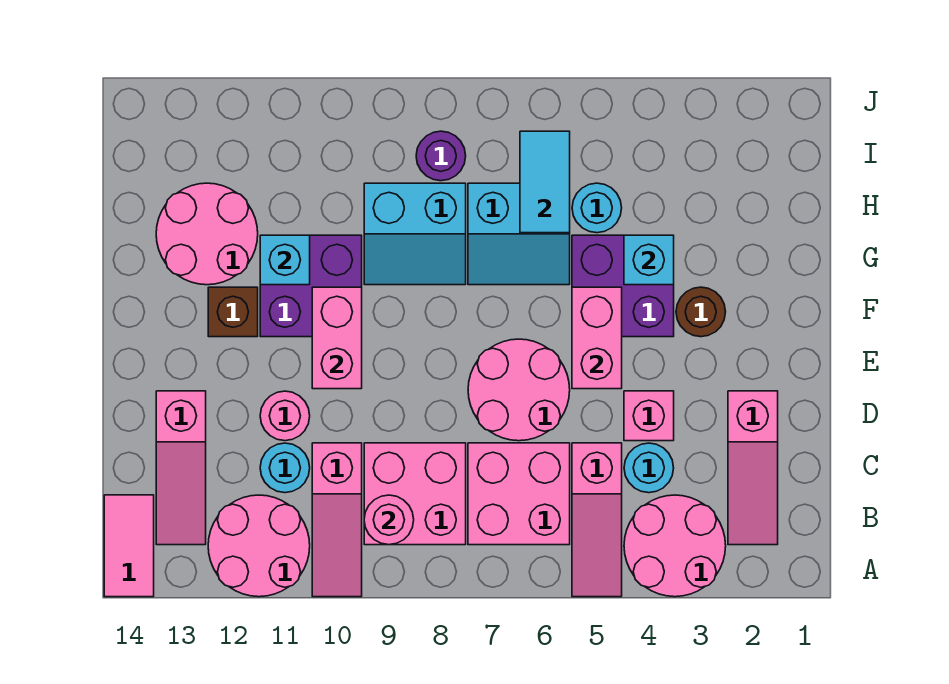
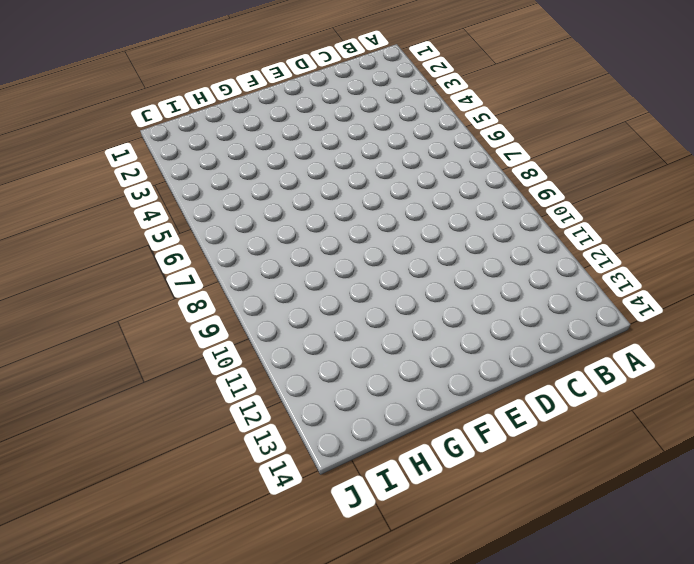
none -> pink round brick A3:B4 level 1
none -> pink slope A5:C5 level 1 top C
none -> pink slope A10:C10 level 1 top C

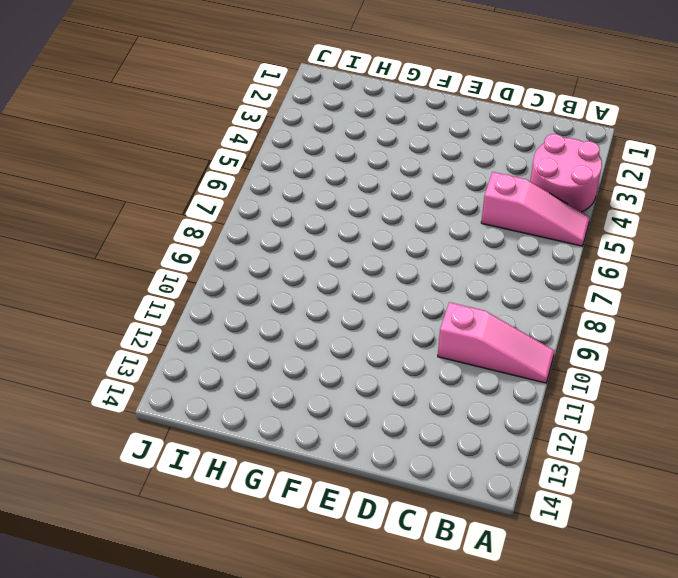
none -> pink round brick A11:B12 level 1
none -> pink tile A14:B14 level 1
none -> pink slope B2:D2 level 1 top D

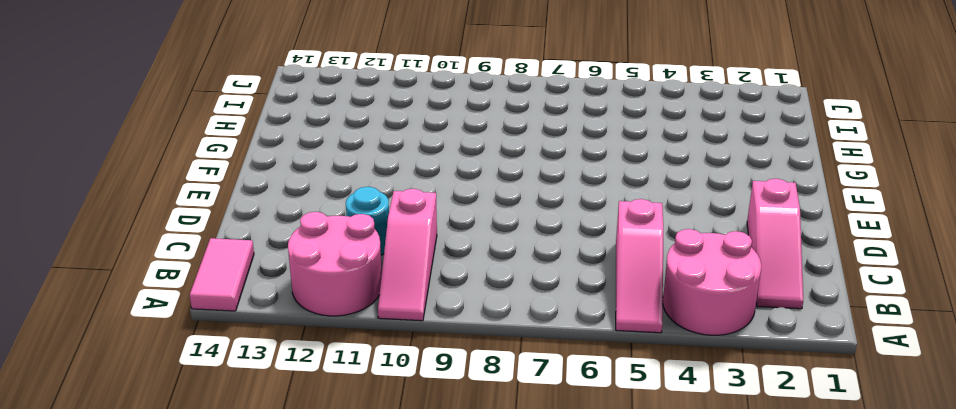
none -> pink brick B6:C7 level 1
none -> pink brick B8:C9 level 1
none -> pink slope B13:D13 level 1 top D

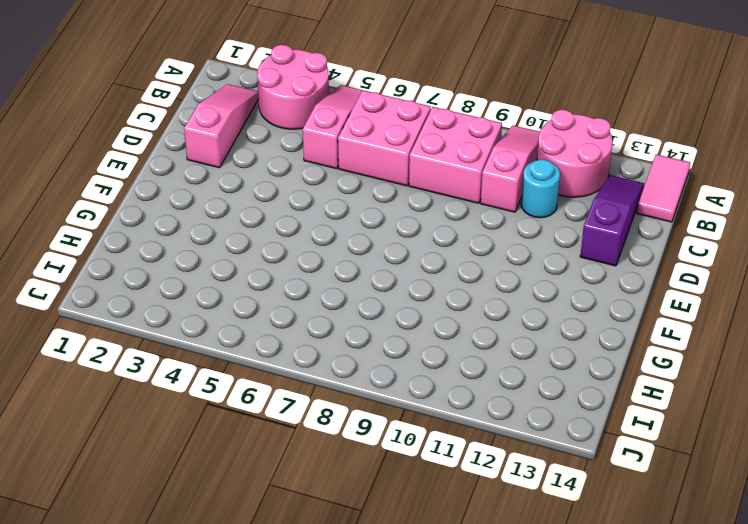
purple slope B13:D13 level 1 top D -> pink slope B13:D13 level 1 top D
none -> cyan round brick C4 level 1
none -> pink brick D4 level 1
none -> pink round brick D6:E7 level 1

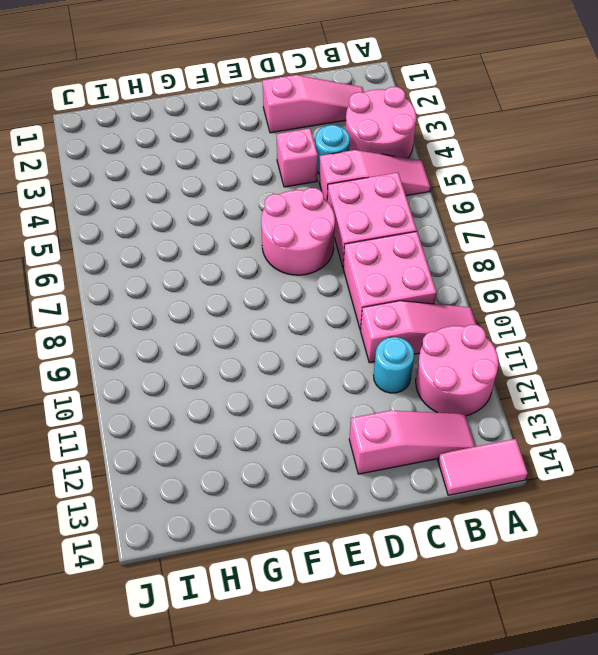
none -> pink round brick D11 level 1
none -> brown round brick F3 level 1
none -> purple brick F4:G5 level 1

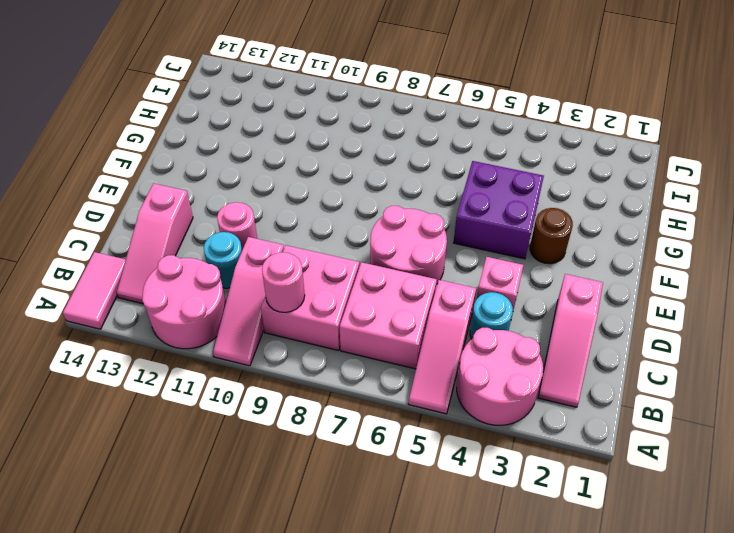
none -> purple brick F10:G11 level 1
none -> brown brick F12 level 1
none -> cyan slope G6:H7 level 1 top H

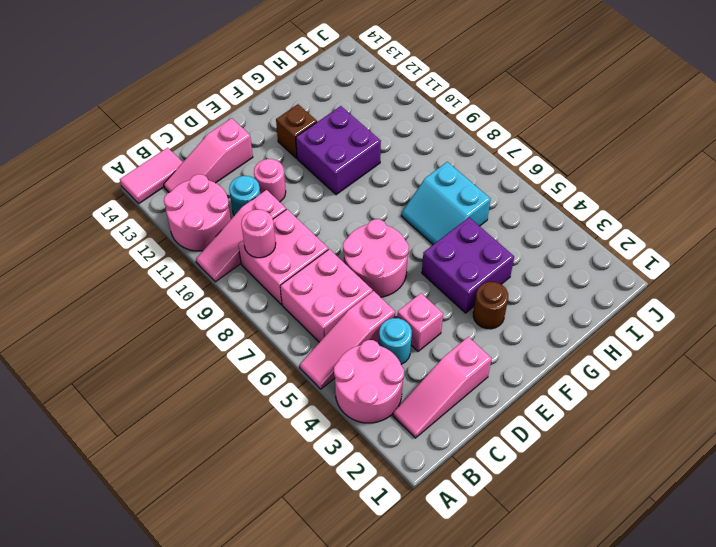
none -> cyan slope G8:H9 level 1 top H
none -> pink round brick G12:H13 level 1
none -> cyan round brick H5 level 1

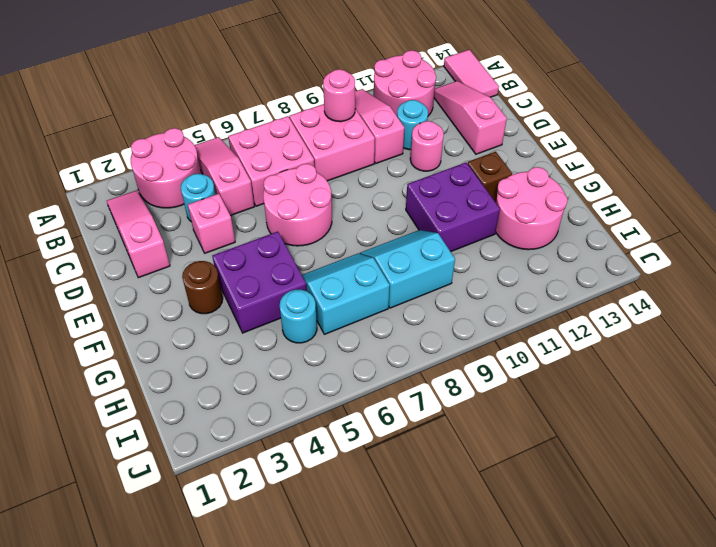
none -> purple round brick I8 level 1
none -> pink brick E5:F5 level 2
none -> pink brick E10:F10 level 2

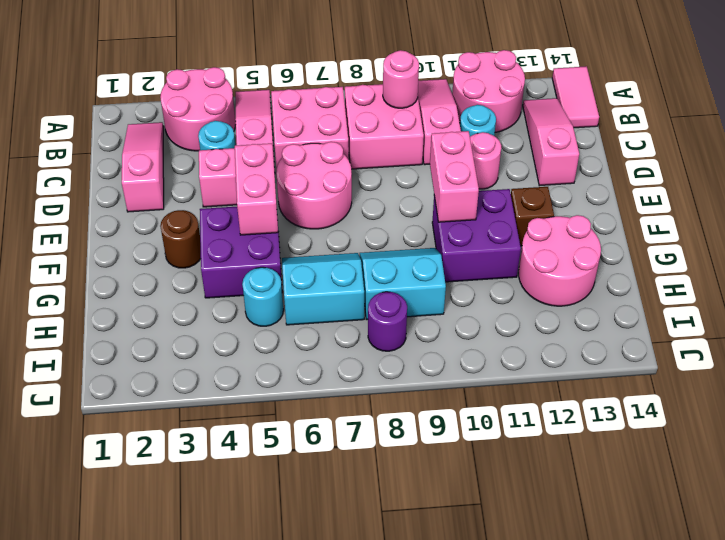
none -> cyan brick G4 level 2
none -> cyan brick G11 level 2
none -> cyan tile H6:I6 level 2

